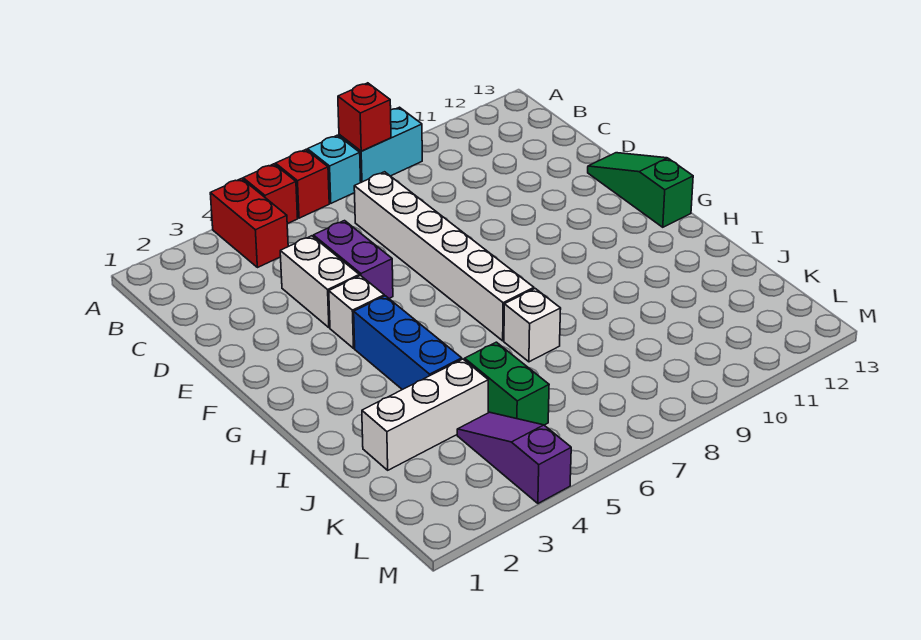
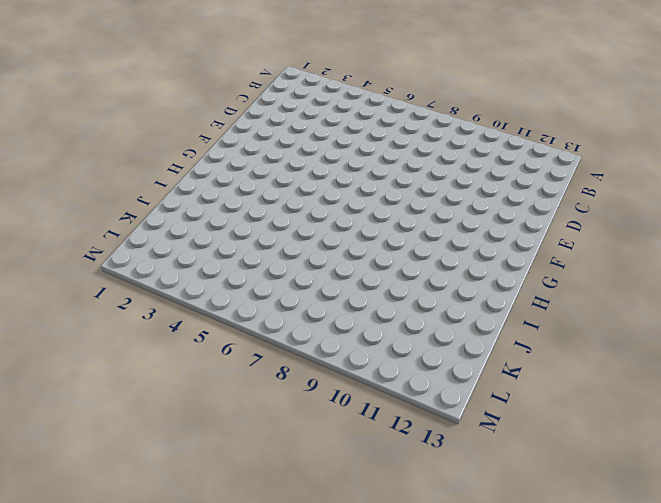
none -> red brick A4:B4 level 1
none -> red brick A5 level 1
none -> red brick A6 level 1

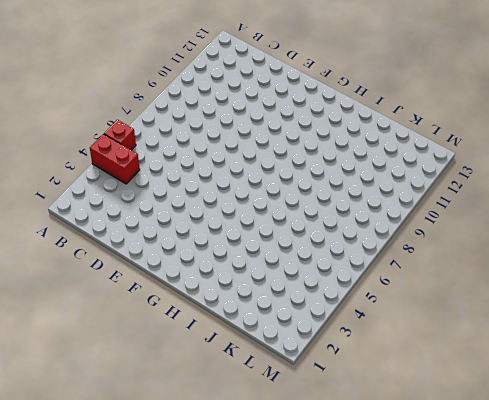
none -> red brick A6 level 1
none -> cyan brick A7 level 1
none -> cyan brick A8:A9 level 1

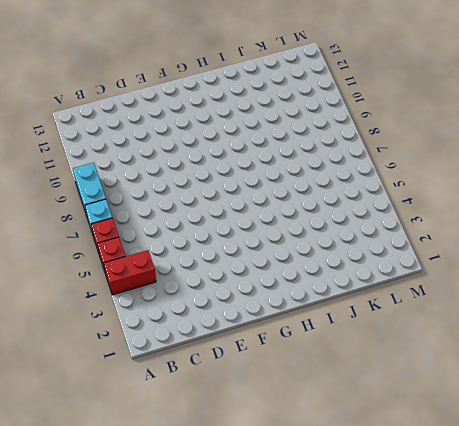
none -> white brick C7:H7 level 1
none -> white brick D4:E4 level 1
none -> purple brick D5:E5 level 1

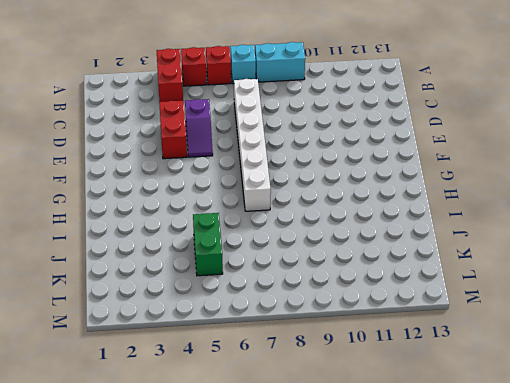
red brick D4:E4 level 1 -> white brick D4:E4 level 1
purple slope D5:E5 level 1 top D -> purple brick D5:E5 level 1
none -> green slope E13:G13 level 1 top G
none -> white brick F4 level 1
none -> blue brick G4:I4 level 1

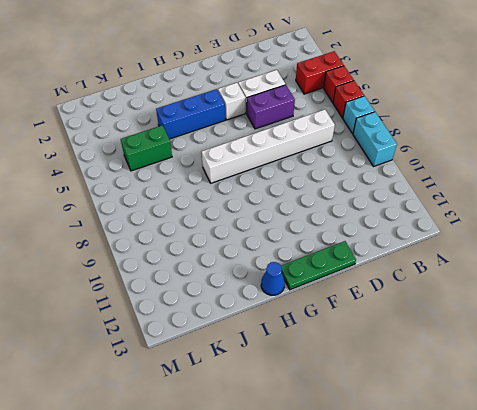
green plate E13:G13 level 1 -> green slope E13:G13 level 1 top G
blue cone H13 level 1 -> none
none -> white brick I7 level 1
none -> white brick J2:J4 level 1
none -> purple slope K4:M4 level 1 top M

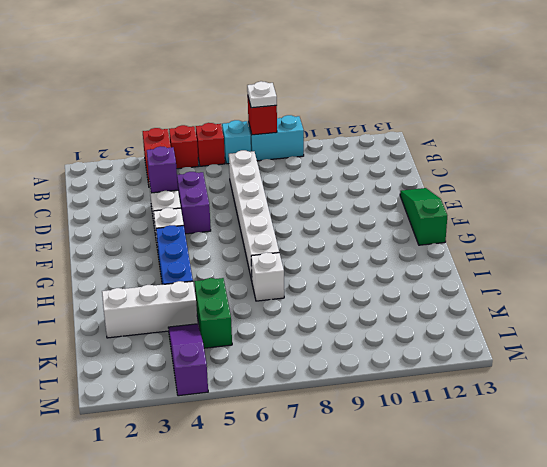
white plate A8 level 3 -> none
purple brick D4 level 2 -> none

